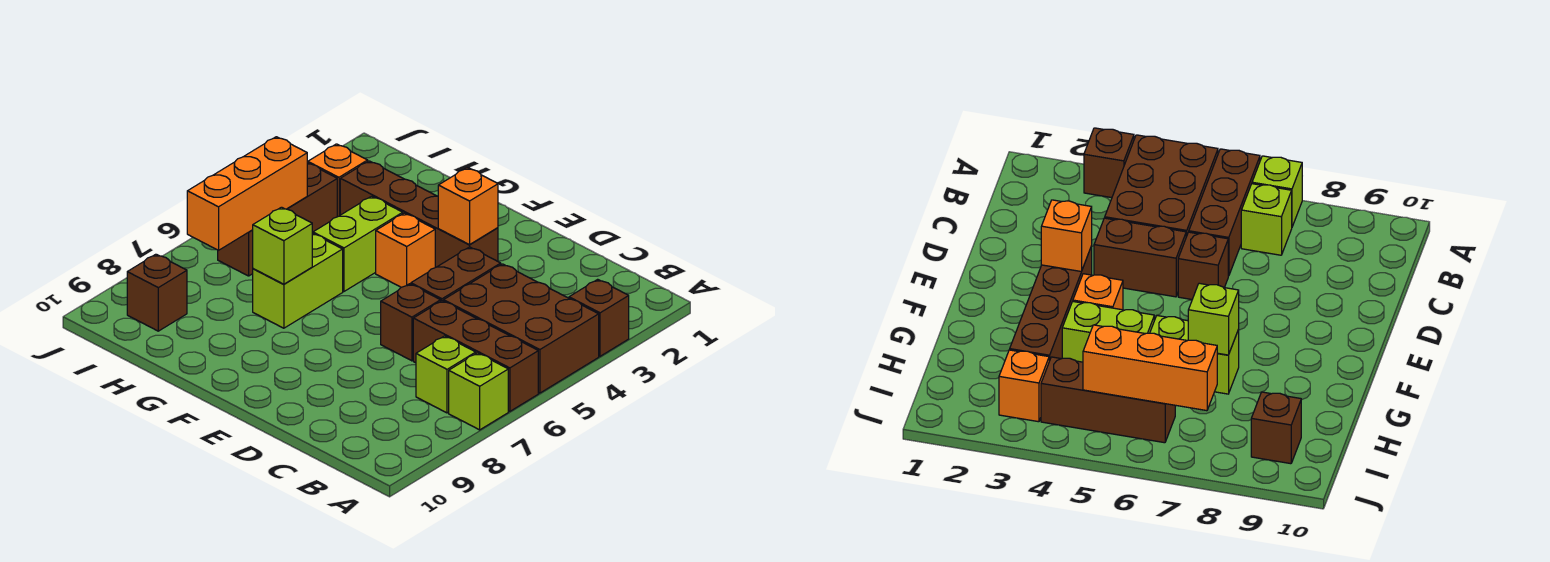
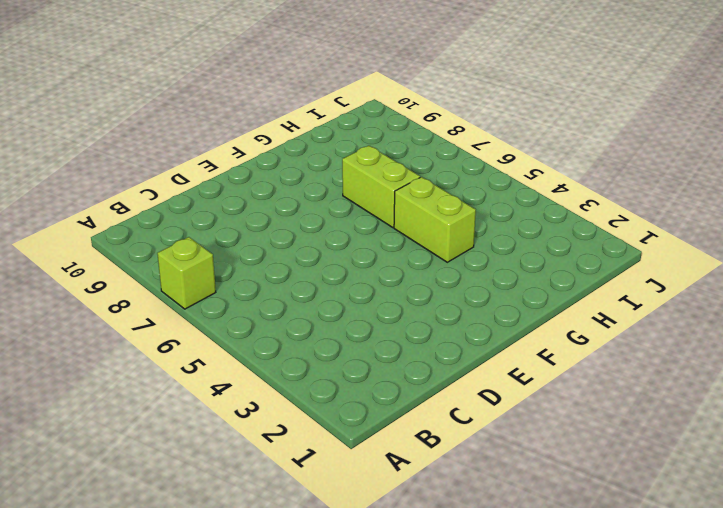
none -> brown brick A3 level 1
none -> brown brick A4:C5 level 1
none -> brown brick A6:C6 level 1

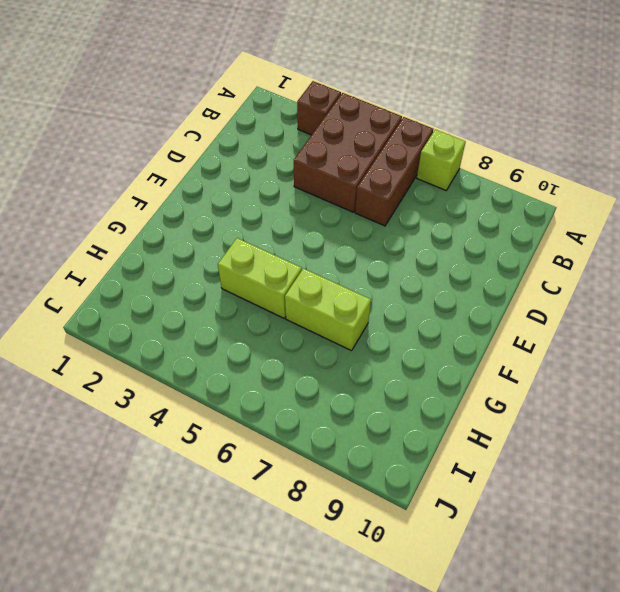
none -> lime brick B7 level 1
none -> brown brick D4:D5 level 1
none -> brown brick D6 level 1

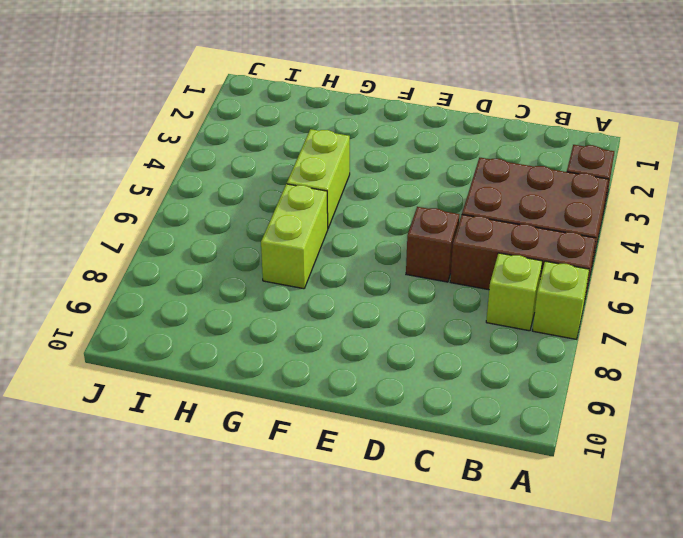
none -> brown brick D4:D5 level 1
none -> brown brick E3:H3 level 1
none -> orange brick F4 level 1

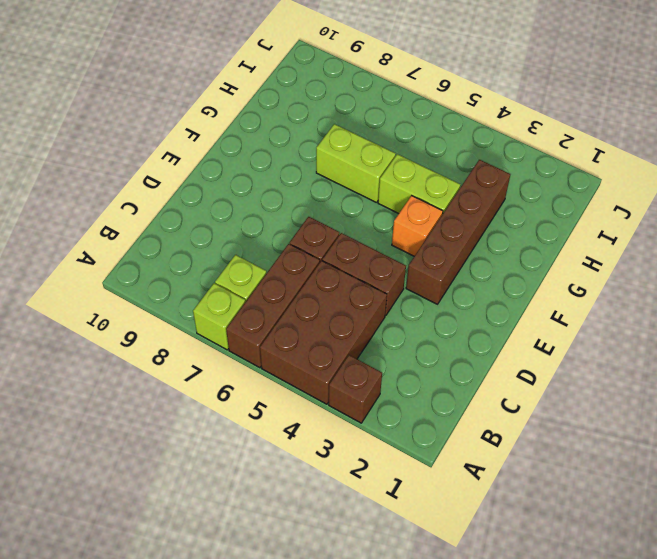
none -> orange brick I3 level 1
none -> brown brick I4:I6 level 1
none -> brown brick I9 level 1

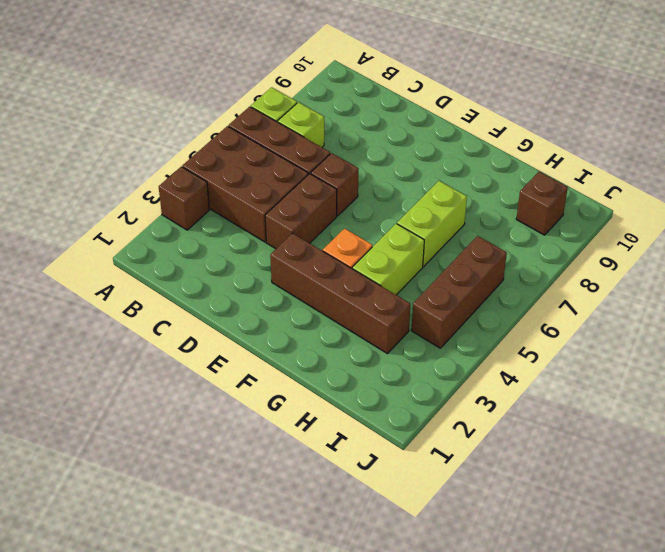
none -> orange brick I3 level 1
none -> orange brick E3 level 2
none -> lime brick G7 level 2

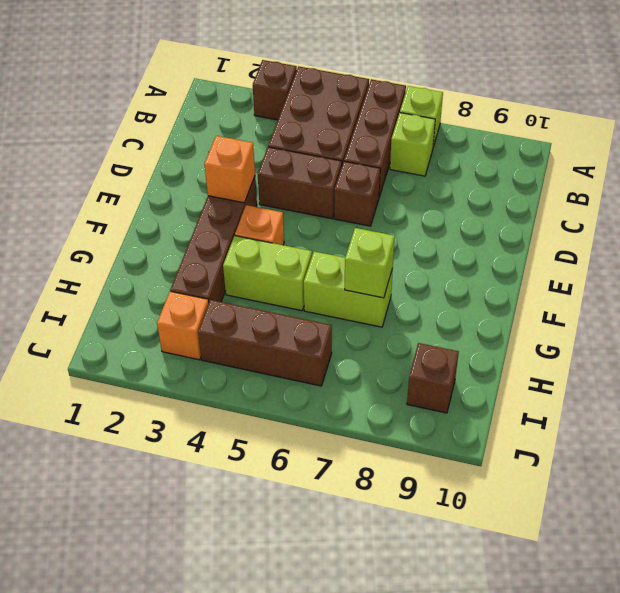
none -> orange brick I5:I7 level 2

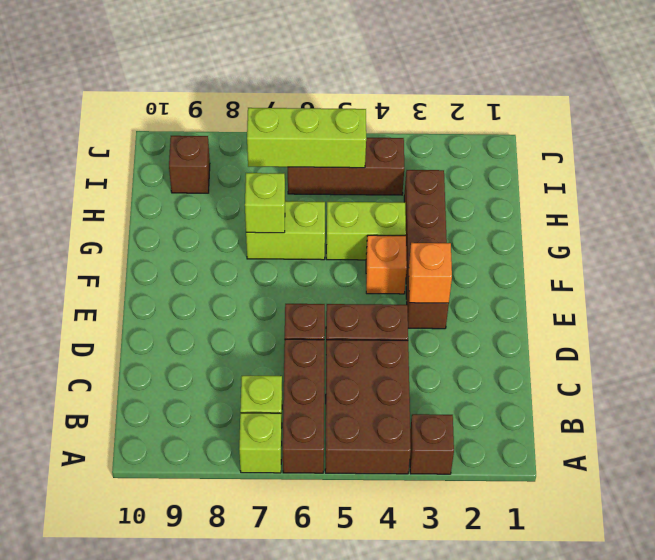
lime brick I5:I7 level 2 -> orange brick I5:I7 level 2
none -> orange brick I3 level 1

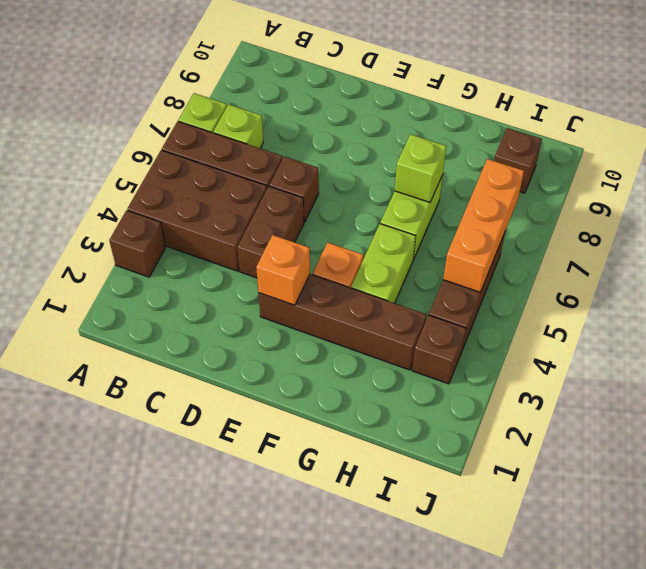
brown brick I3 level 1 -> orange brick I3 level 1

